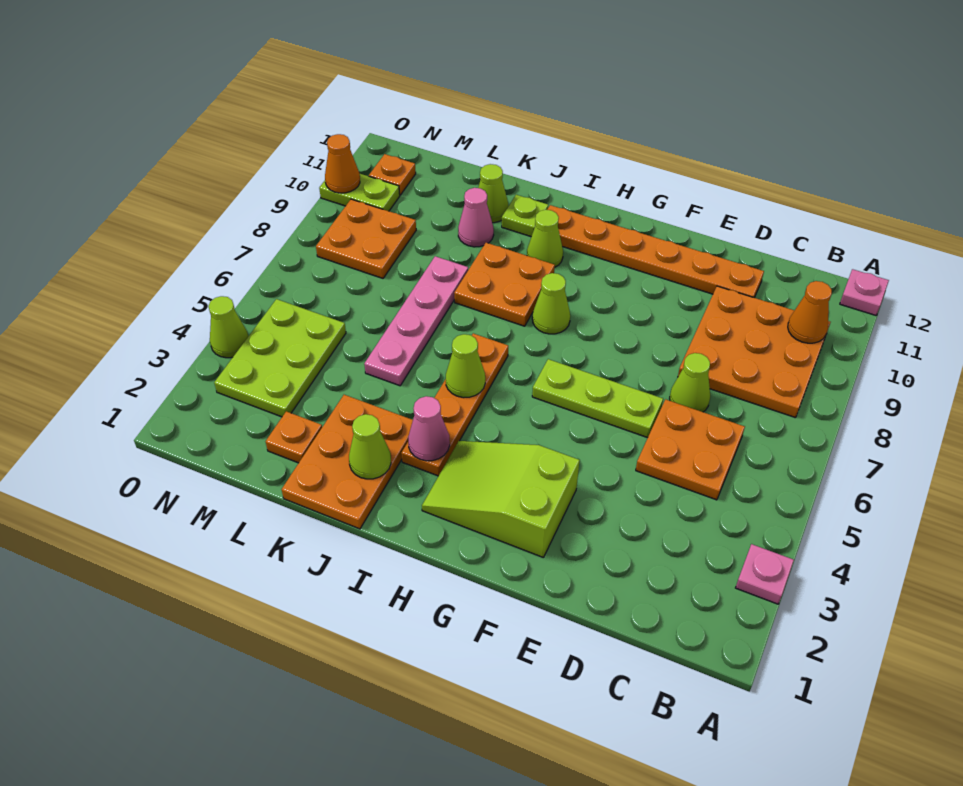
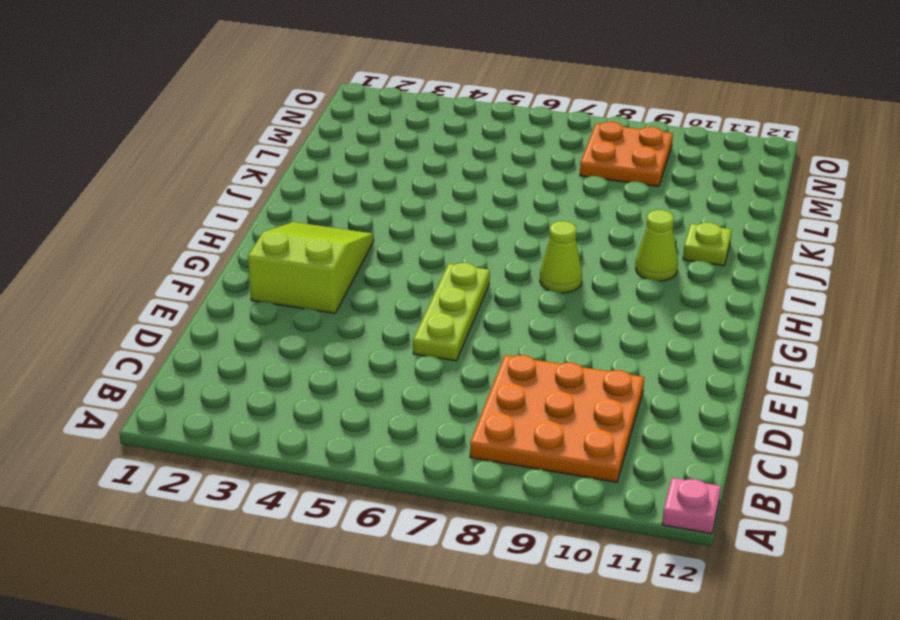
none -> pink plate A3 level 1
none -> orange plate C5:D6 level 1
none -> lime cone D7 level 1

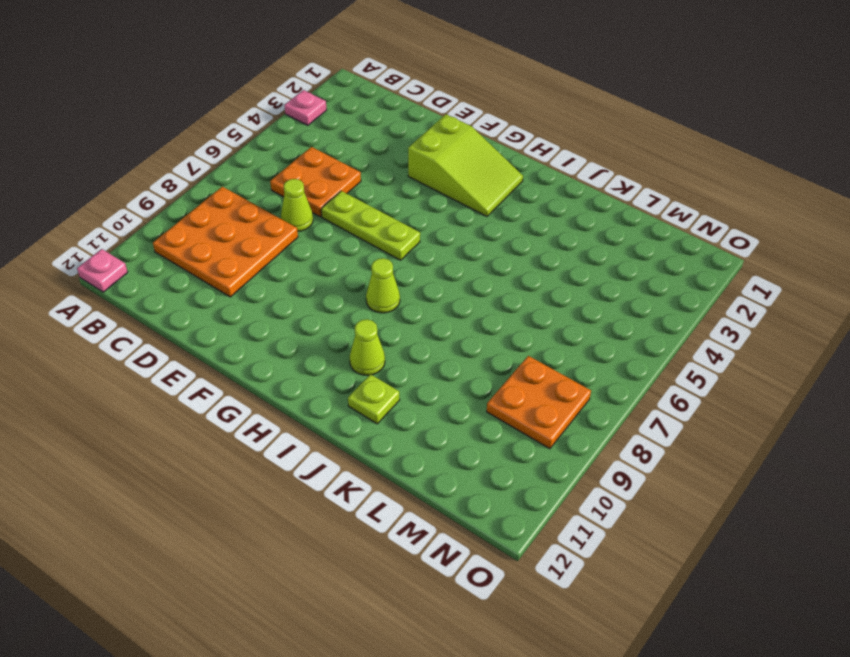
none -> orange plate D11:I11 level 1
none -> orange plate I3:I6 level 1
none -> orange plate I8:J9 level 1

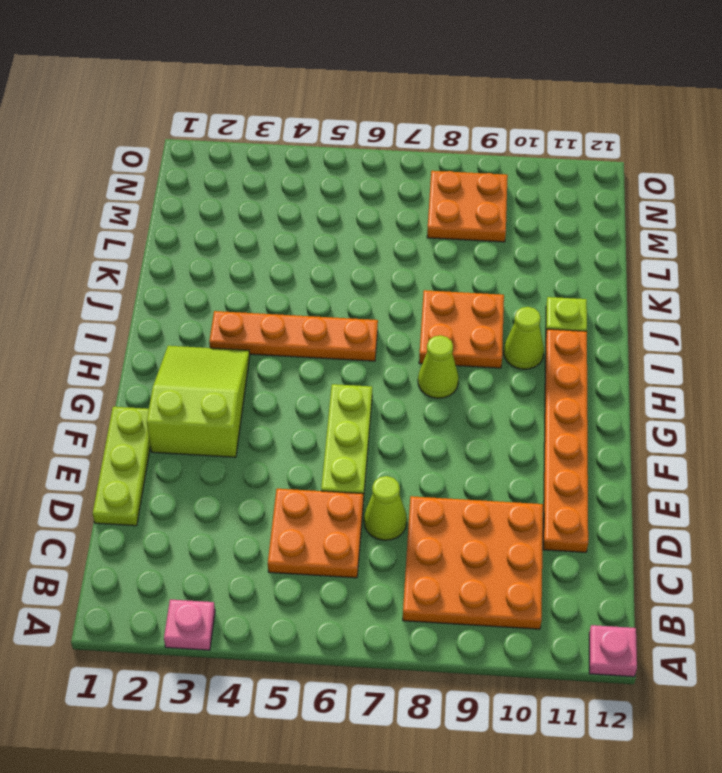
lime plate D1:F1 level 1 -> none
none -> orange plate J1:K3 level 1
none -> pink plate K5:K8 level 1
none -> pink cone K10 level 1

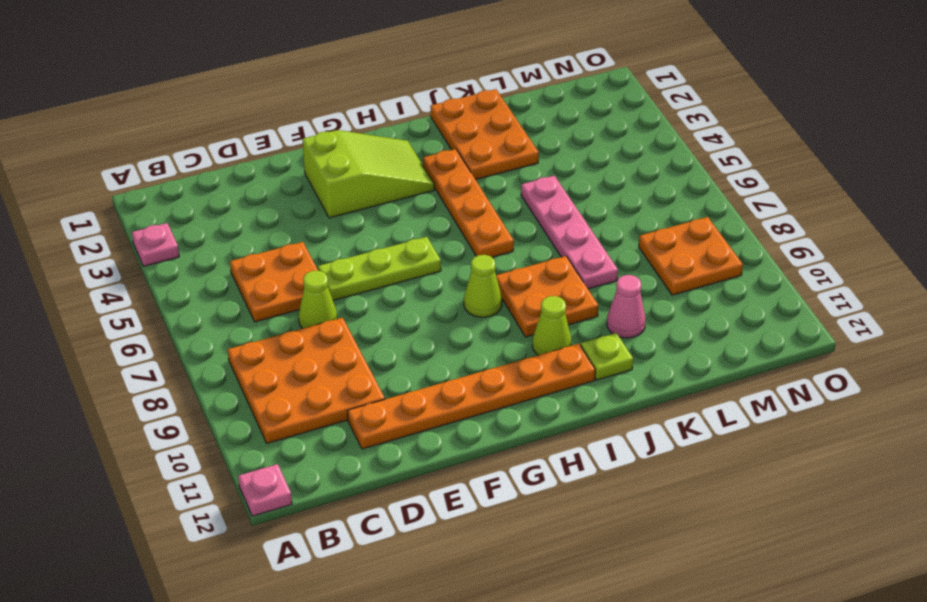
none -> lime cone K11 level 1
none -> orange plate L2 level 1
none -> lime plate M3:N5 level 1

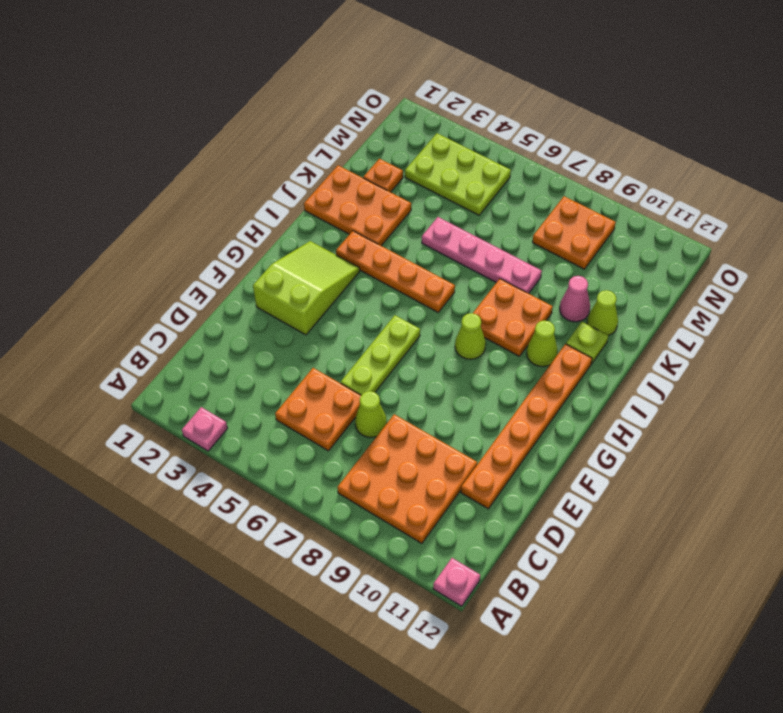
none -> lime plate N10:O10 level 1
none -> orange plate N11 level 1
none -> lime cone O4 level 1

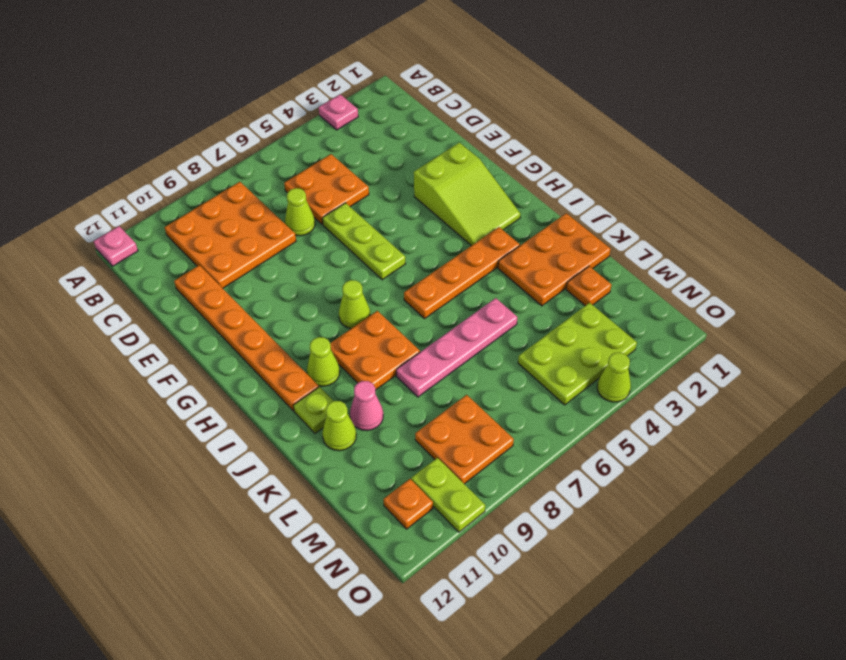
none -> orange cone B10 level 2
none -> pink cone I3 level 2
none -> lime cone I5 level 2

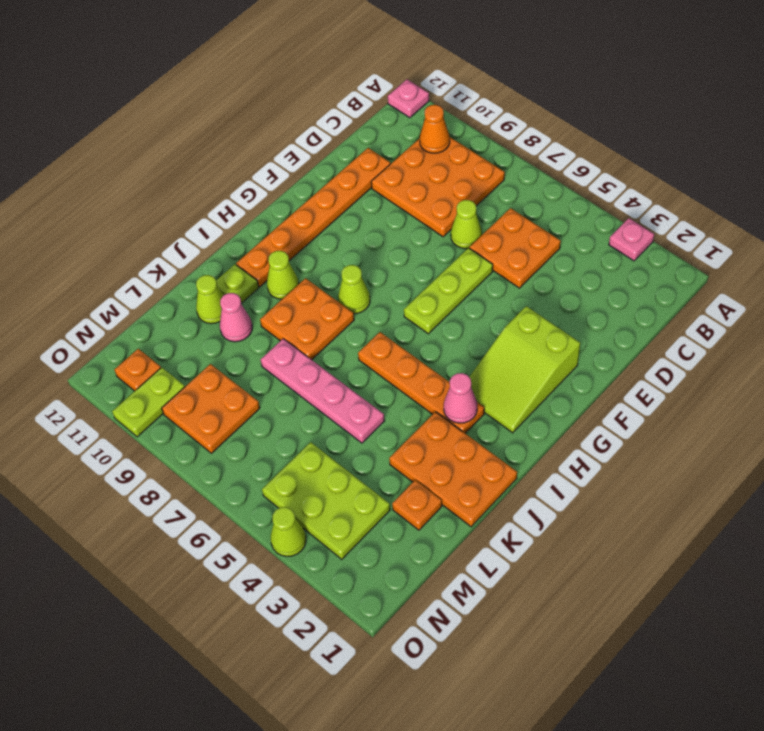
none -> lime cone I5 level 2
none -> lime cone J2 level 2
none -> orange cone O10 level 2

